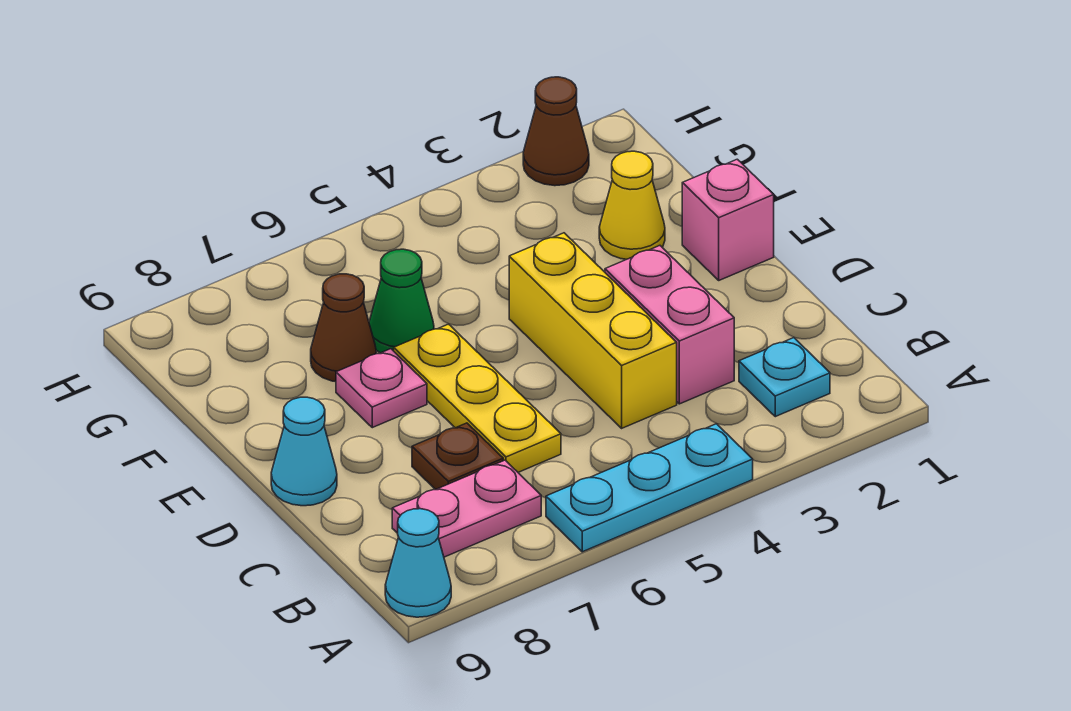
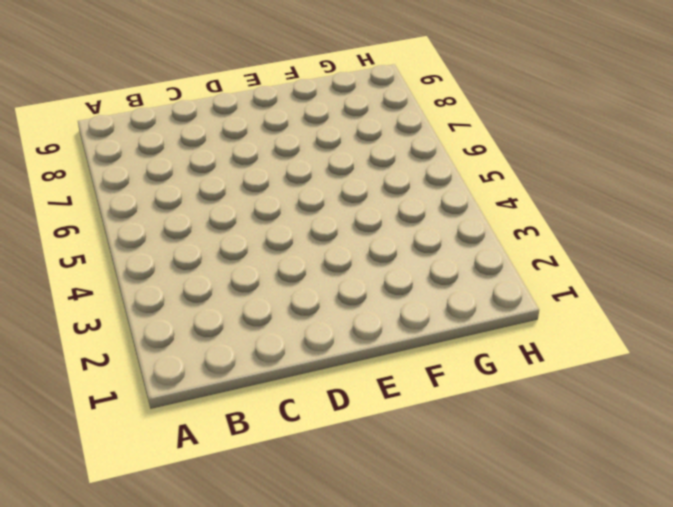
none -> cyan plate A4:A6 level 1
none -> cyan cone A9 level 1
none -> cyan plate B2 level 1

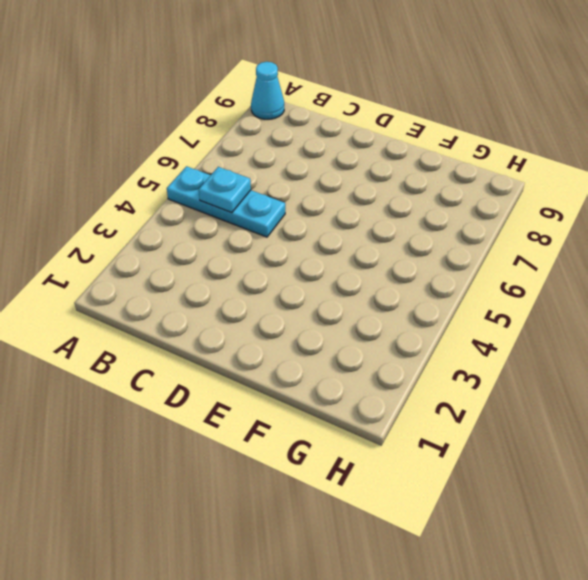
cyan plate A5:C5 level 1 -> cyan plate A4:A6 level 1
cyan plate B5 level 2 -> cyan plate B2 level 1
none -> pink plate B7:B8 level 1
none -> pink brick C3:D3 level 1
none -> yellow brick C4:E4 level 1

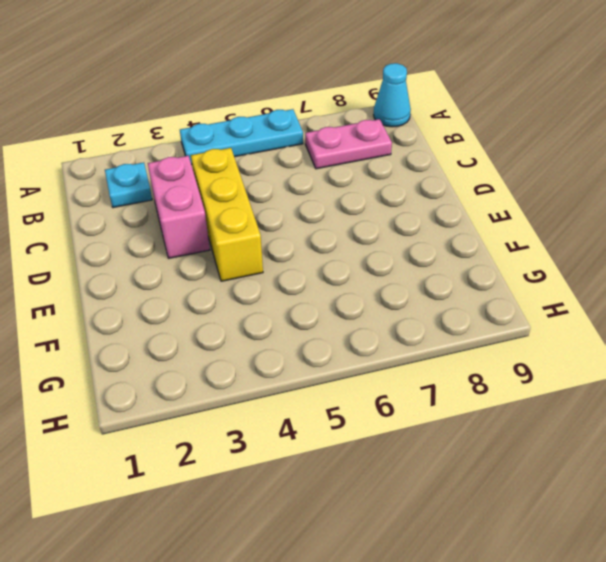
none -> yellow plate C6:E6 level 1
none -> brown plate C7 level 1
none -> cyan cone D9 level 1

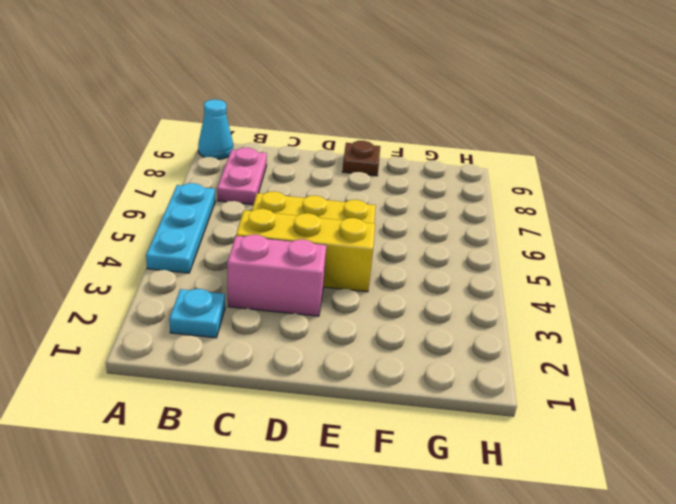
brown plate E9 level 1 -> brown plate C7 level 1
none -> cyan cone D9 level 1
none -> pink brick E1 level 1
none -> pink plate E7 level 1

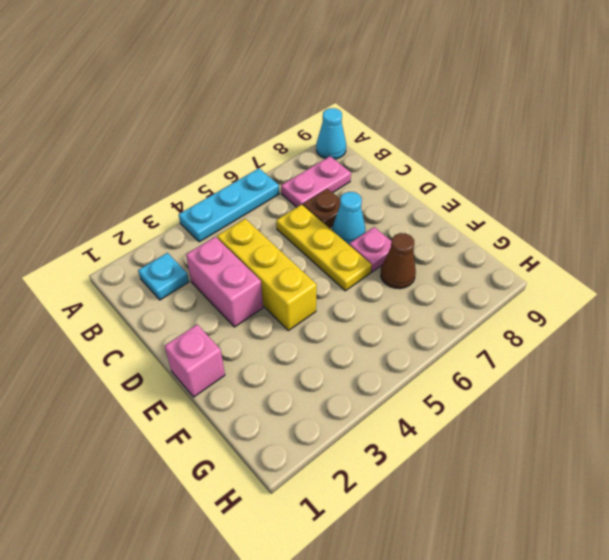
cyan cone D7 level 1 -> cyan cone D9 level 1
none -> yellow cone F2 level 1
none -> green cone F6 level 1
none -> brown cone H2 level 1

